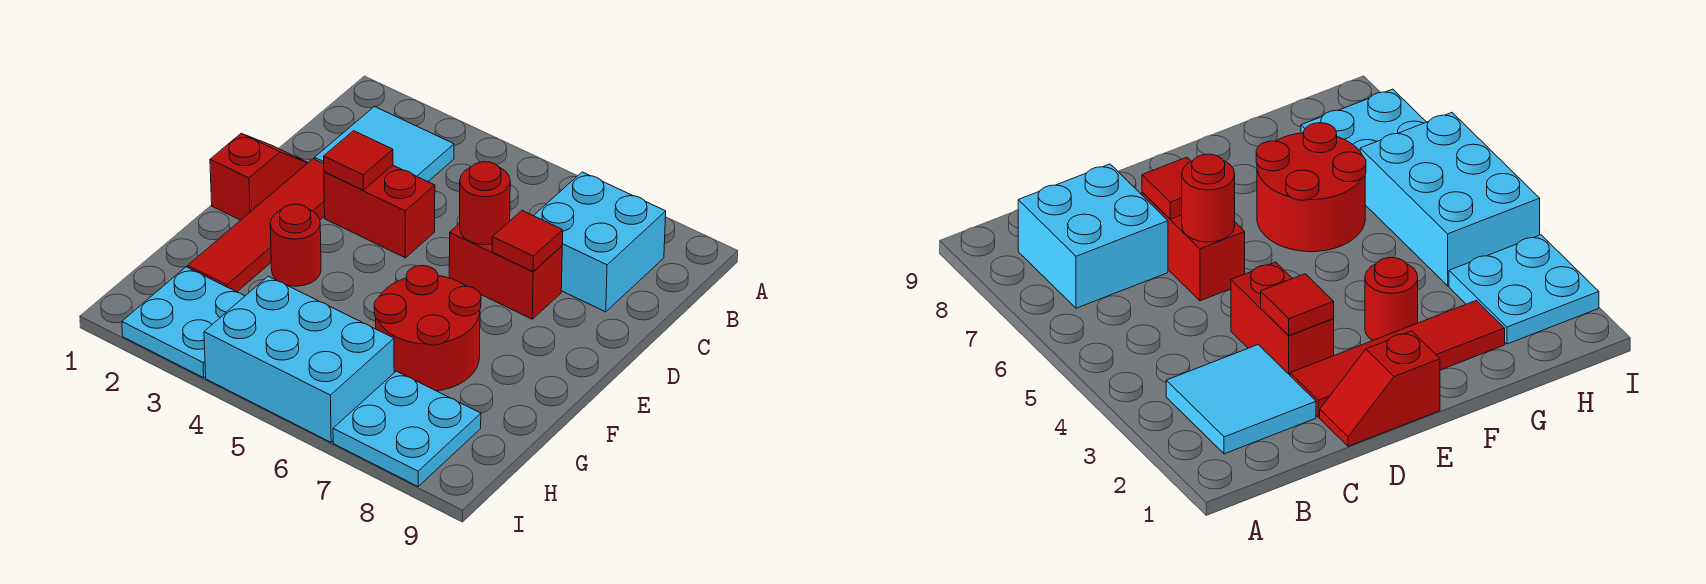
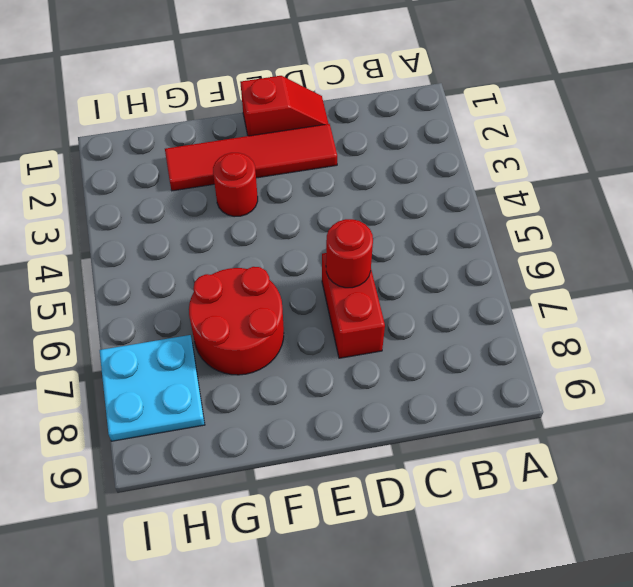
none -> cyan tile B2:C3 level 1
none -> cyan brick B7:C8 level 1
none -> red brick D3:D4 level 1

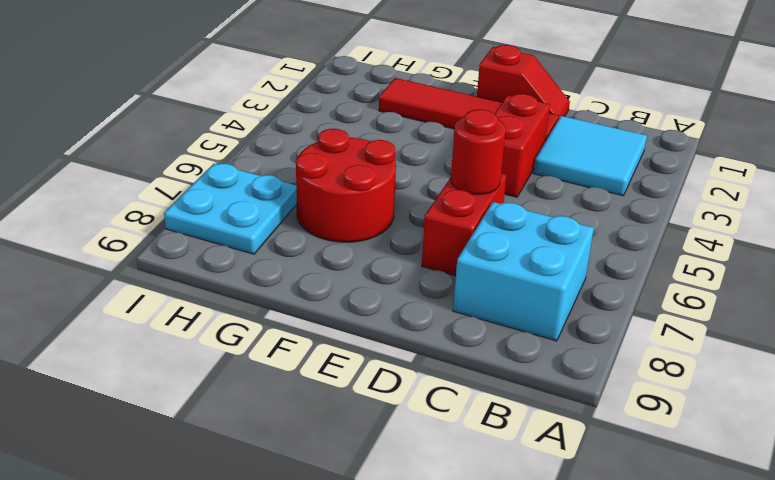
none -> red round brick F3 level 1
none -> cyan plate H2:I3 level 1
none -> cyan brick H4:I6 level 1

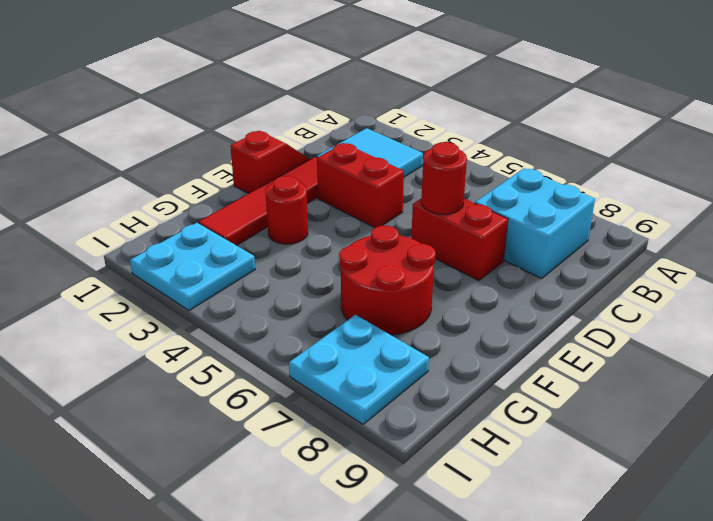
none -> cyan brick H4:I6 level 1
none -> red tile D3 level 2
none -> red tile D7 level 2

